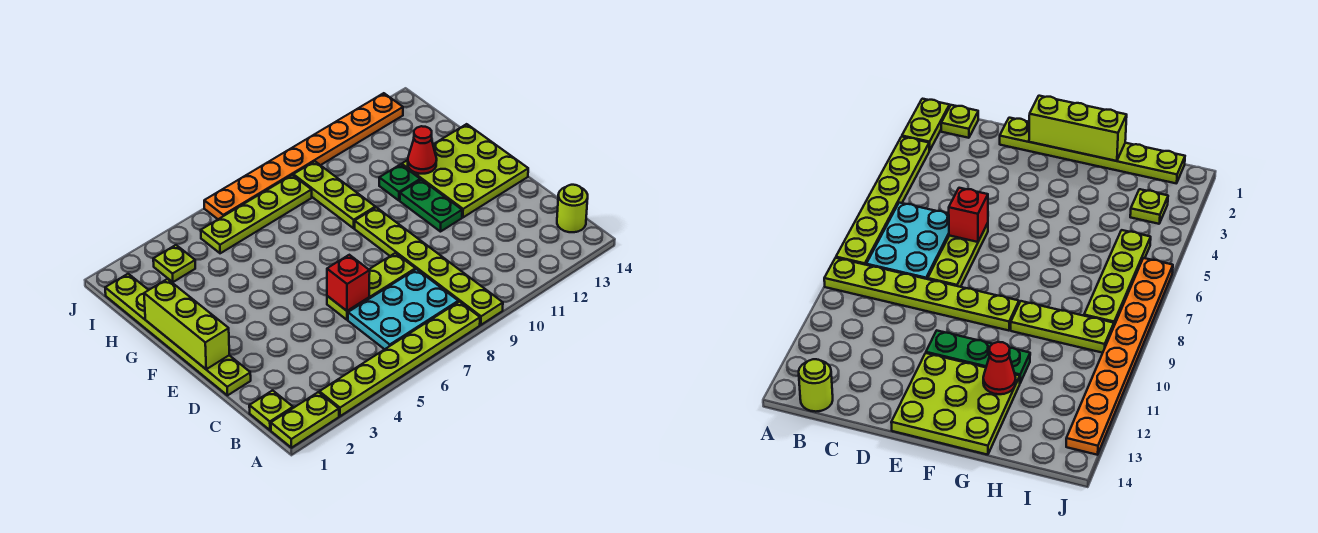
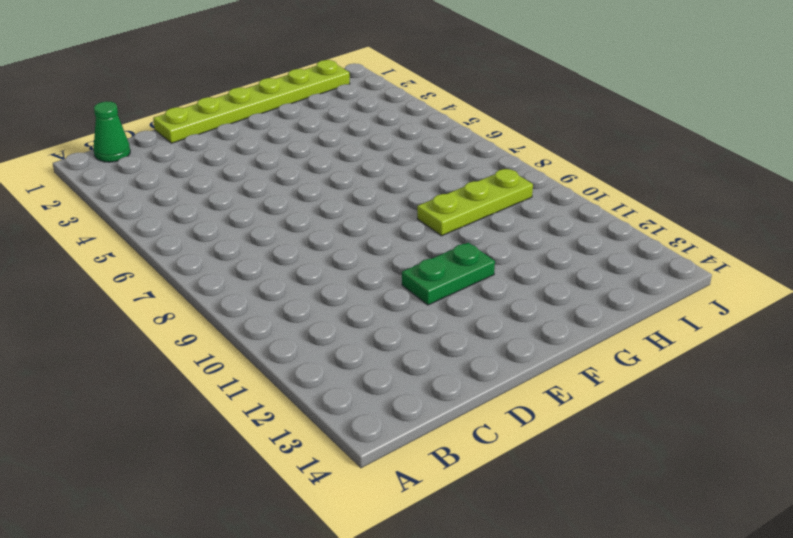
green cone B1 level 1 -> lime plate B1 level 1
none -> lime plate A1:A2 level 1
none -> lime plate A3:A8 level 1
none -> lime plate A9:F9 level 1

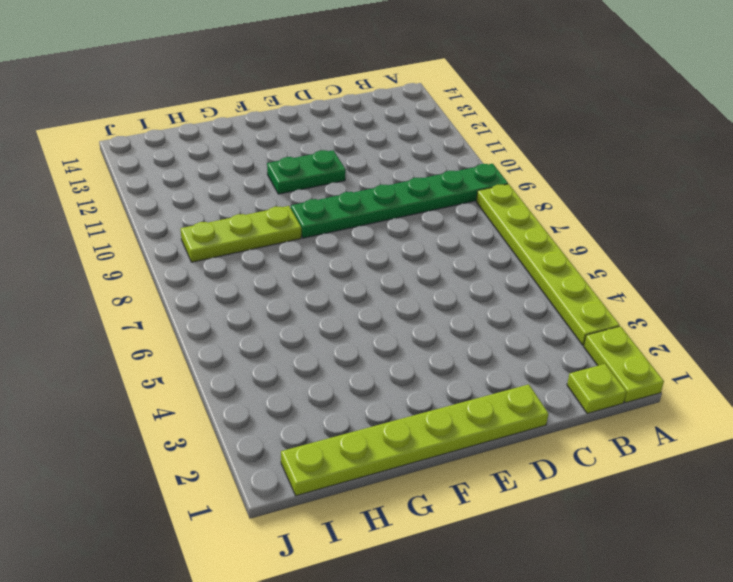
green plate A9:F9 level 1 -> lime plate A9:F9 level 1
none -> cyan plate B6:C8 level 1
none -> lime round brick B14 level 1
none -> lime plate D6:D8 level 1

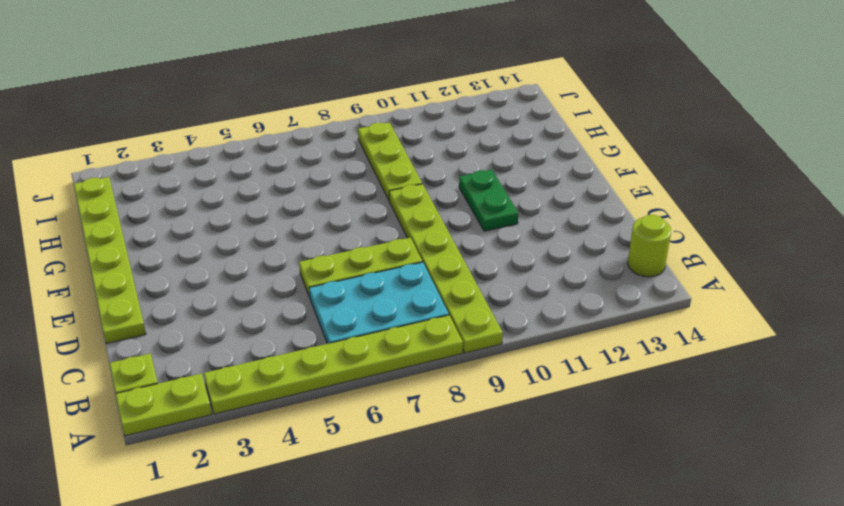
none -> lime plate E12:G14 level 1
none -> green plate G11 level 1
none -> lime plate I3 level 1

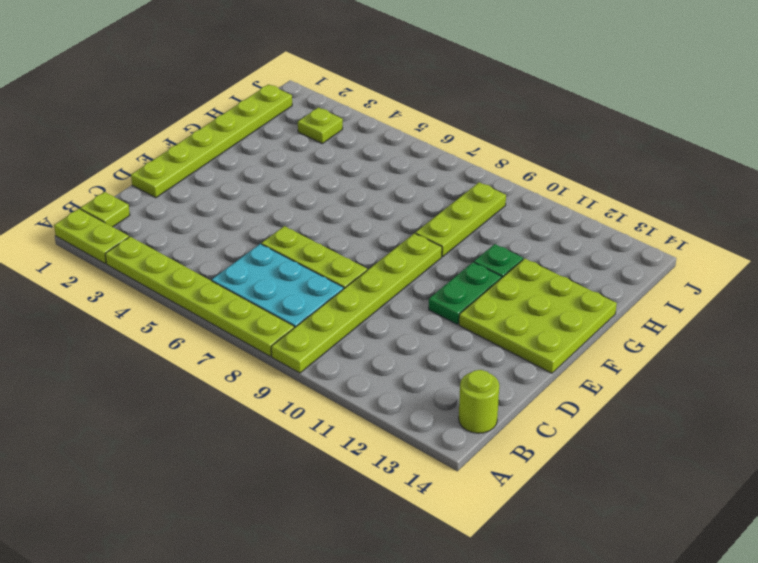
none -> lime plate I5:I8 level 1
none -> orange plate J6:J13 level 1
none -> red brick D6 level 2

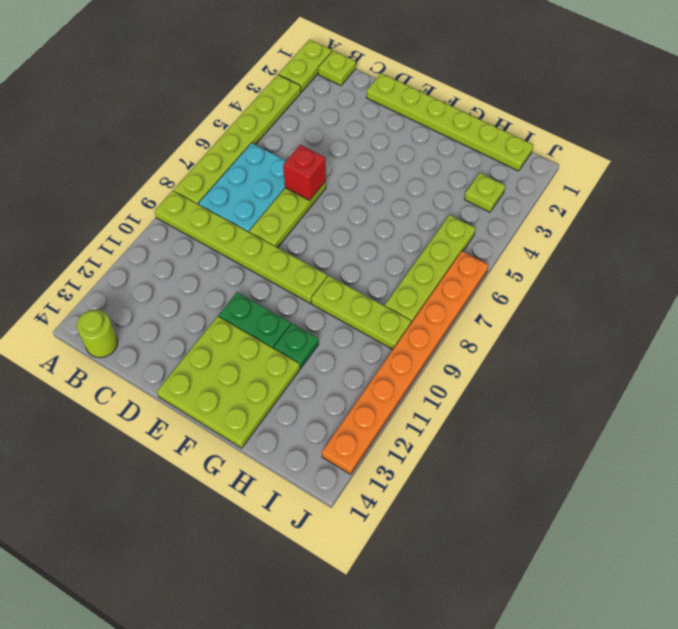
none -> lime brick E1:G1 level 2
none -> red cone G12 level 2

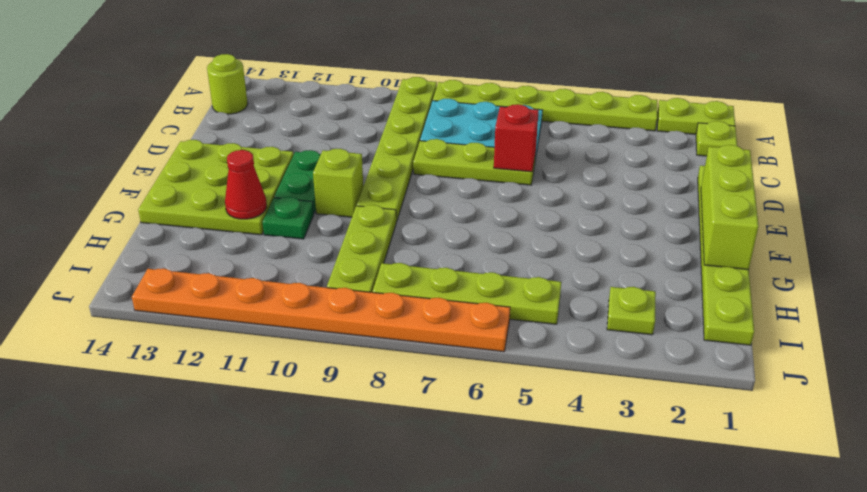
lime brick F10 level 1 -> none

